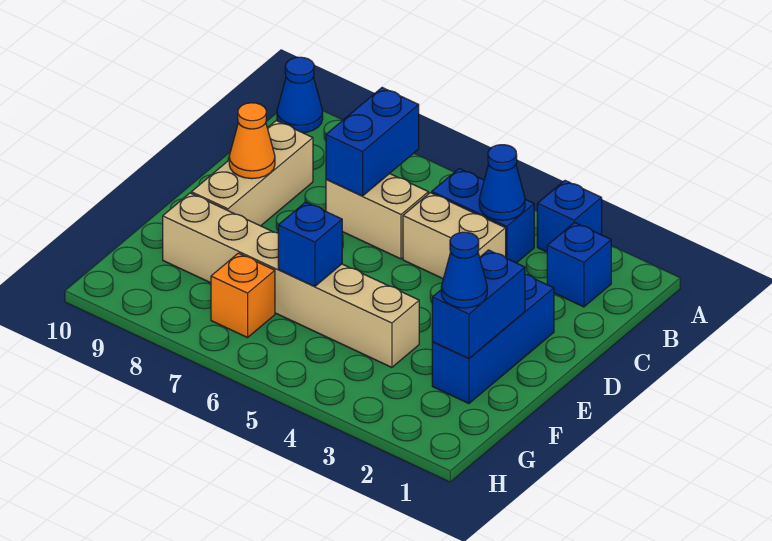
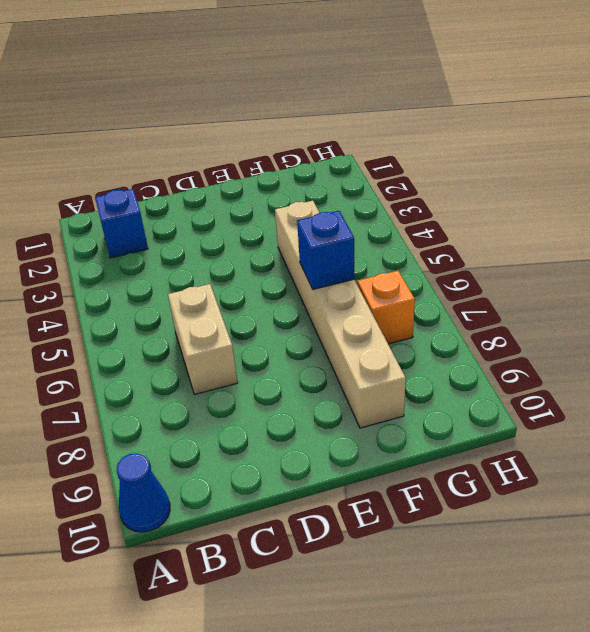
none -> blue brick A3 level 1
none -> blue brick B4:B5 level 1
none -> tan brick C4:C5 level 1

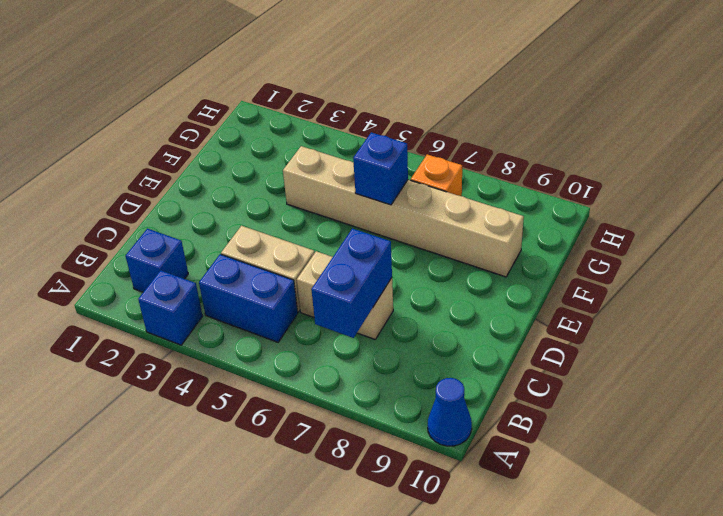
none -> tan brick C9:E9 level 1
none -> blue brick D2:F2 level 1
none -> blue cone B4 level 2

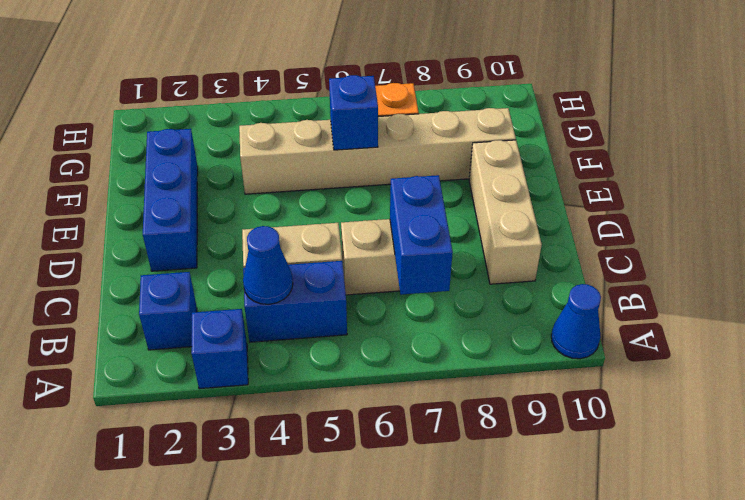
none -> orange cone D9 level 2
none -> blue brick E2:F2 level 2
none -> blue cone F2 level 3

